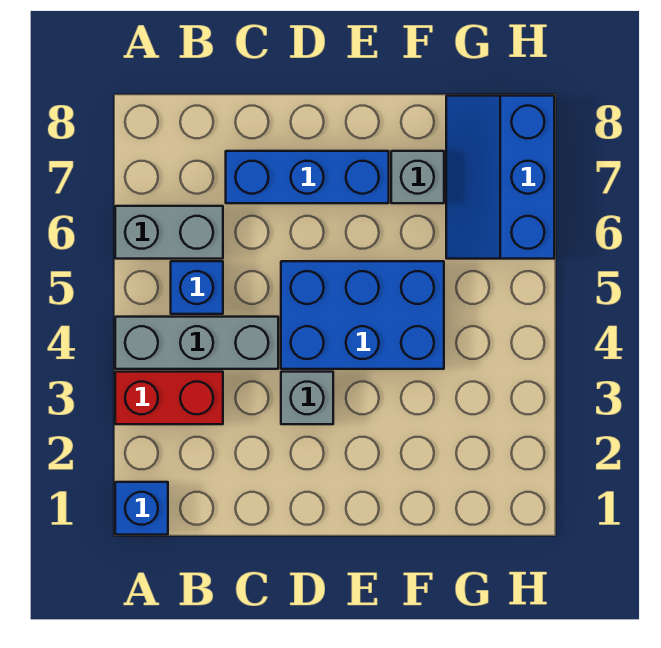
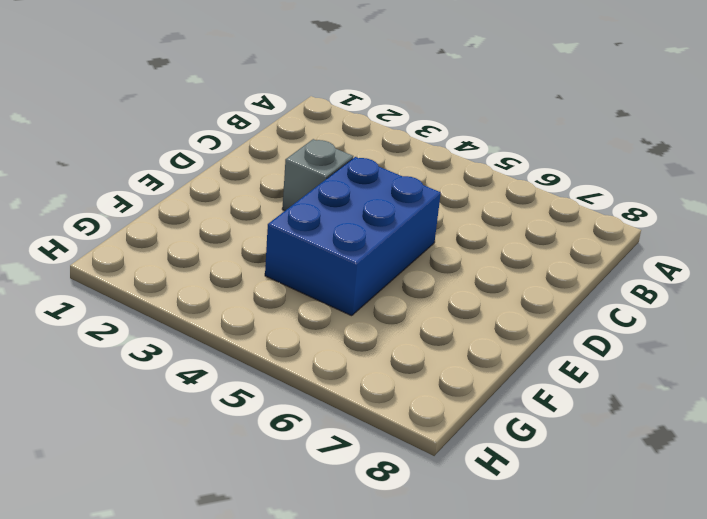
none -> blue brick A1 level 1
none -> red brick A3:B3 level 1

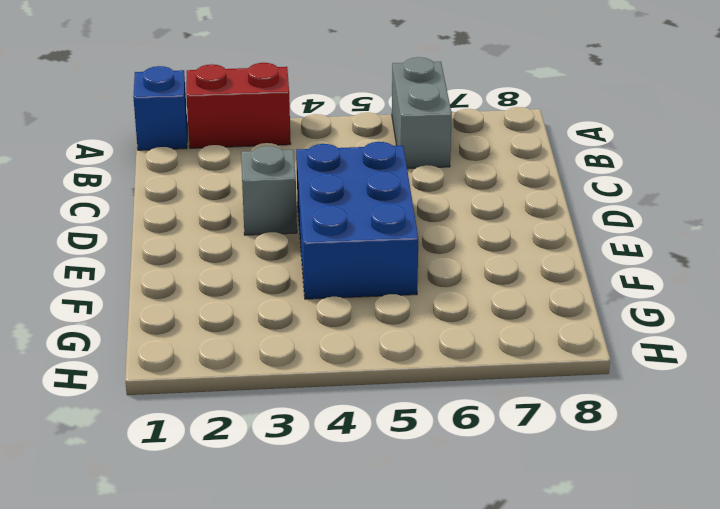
red brick A2:A3 level 1 -> red brick A3:B3 level 1
none -> grey brick A4:C4 level 1
none -> blue brick B5 level 1

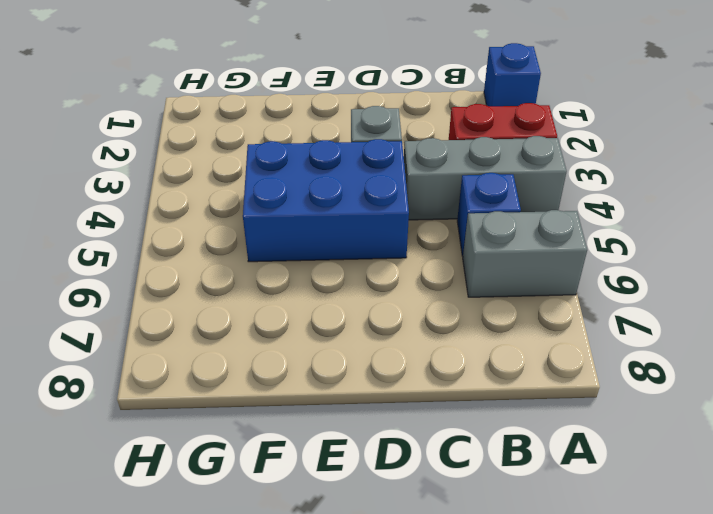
none -> blue brick C7:E7 level 1
none -> grey brick F7 level 1

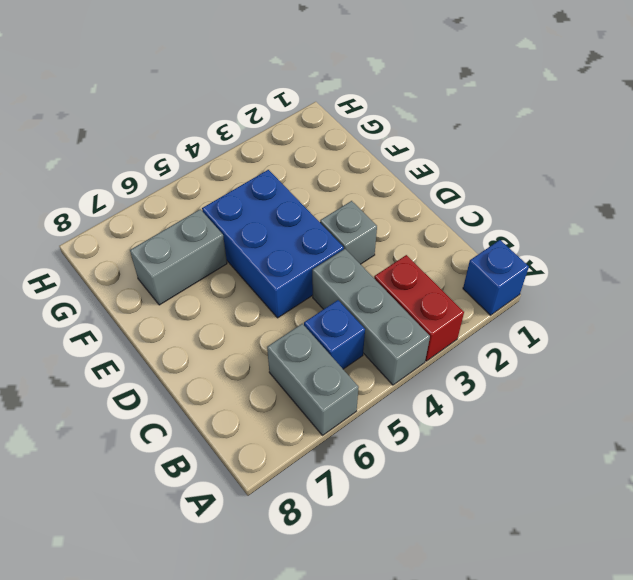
grey brick F6:F7 level 1 -> grey brick F7 level 1
none -> blue brick C7:E7 level 1
none -> blue slope G6:H8 level 1 top H

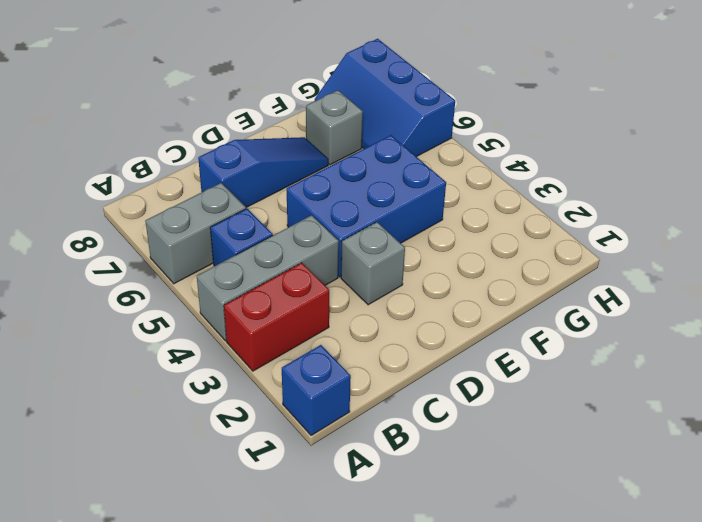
blue slope C7:E7 level 1 top C -> blue brick C7:E7 level 1

